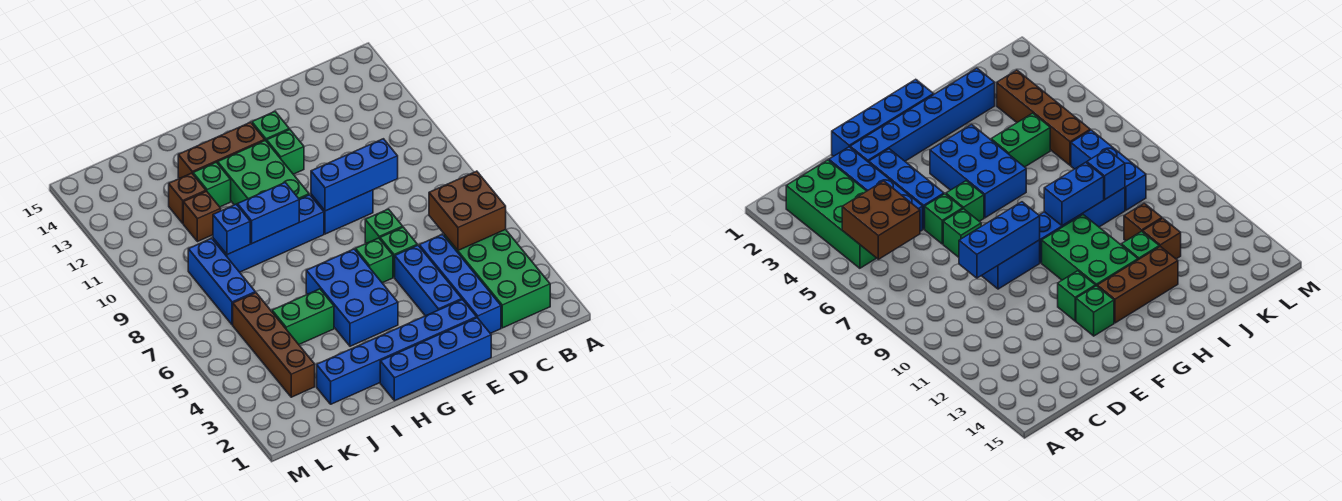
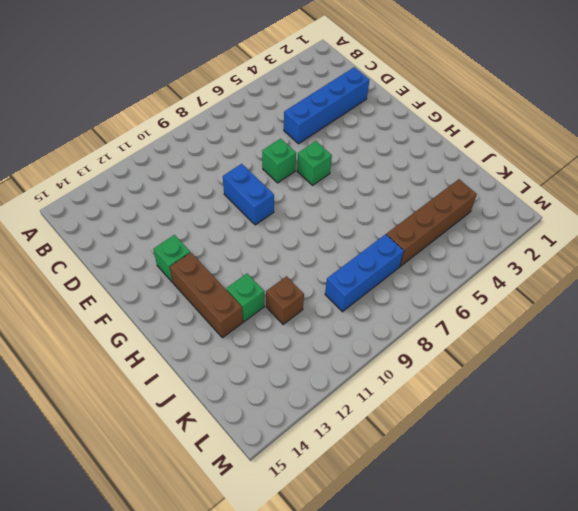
none -> green brick B2:C5 level 1
none -> blue brick E1:H1 level 1
none -> blue brick E2:J2 level 1

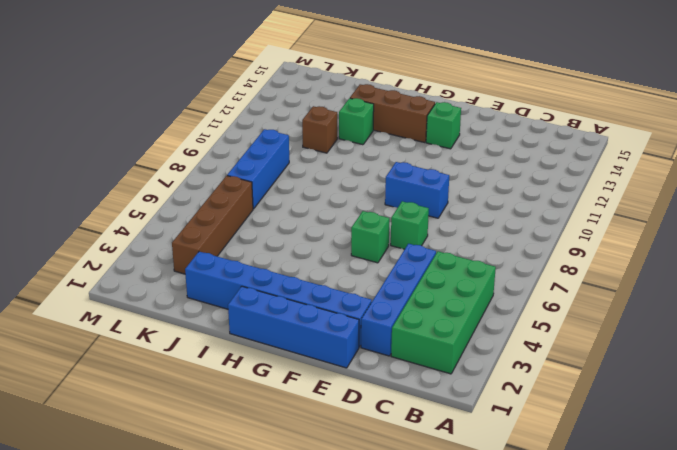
none -> blue brick E3:E5 level 1
none -> green brick E6 level 1
none -> green brick F12 level 1

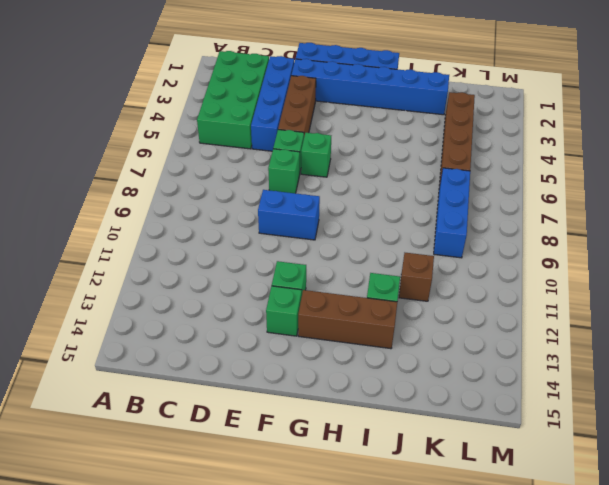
brown brick E3:E5 level 1 -> blue brick E3:E5 level 1
none -> blue brick G4:H6 level 1
none -> blue brick G9:J9 level 1
none -> green brick G10:H12 level 1

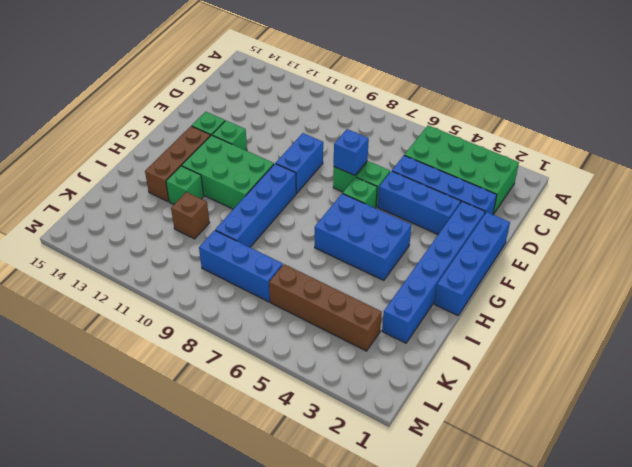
blue brick E7 level 2 -> blue brick J9 level 2
none -> green brick I5:J5 level 1
none -> brown brick J12 level 1
none -> brown brick B5:C6 level 2

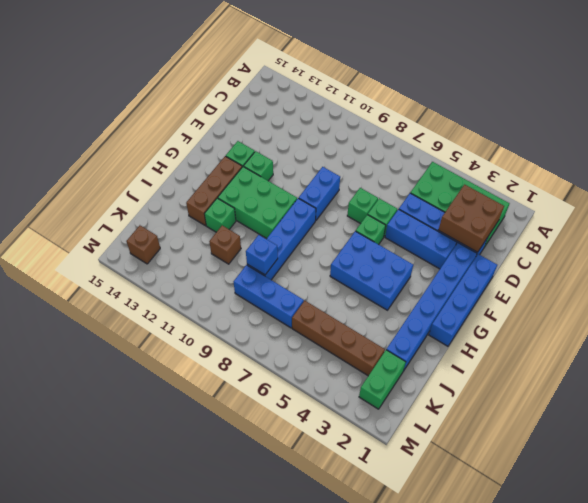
brown brick C2:D3 level 2 -> brown brick B5:C6 level 2
green brick K2:L2 level 1 -> green brick I5:J5 level 1
brown brick L14 level 1 -> brown brick J12 level 1
none -> blue brick D9:F9 level 2
none -> blue brick H9:I9 level 2

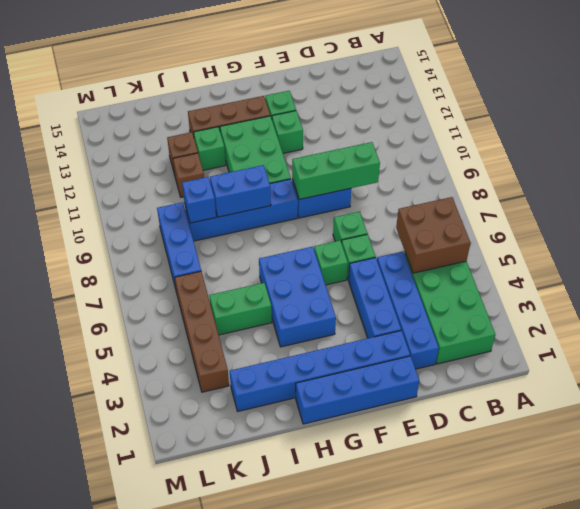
green brick D9:F9 level 2 -> blue brick D9:F9 level 2

